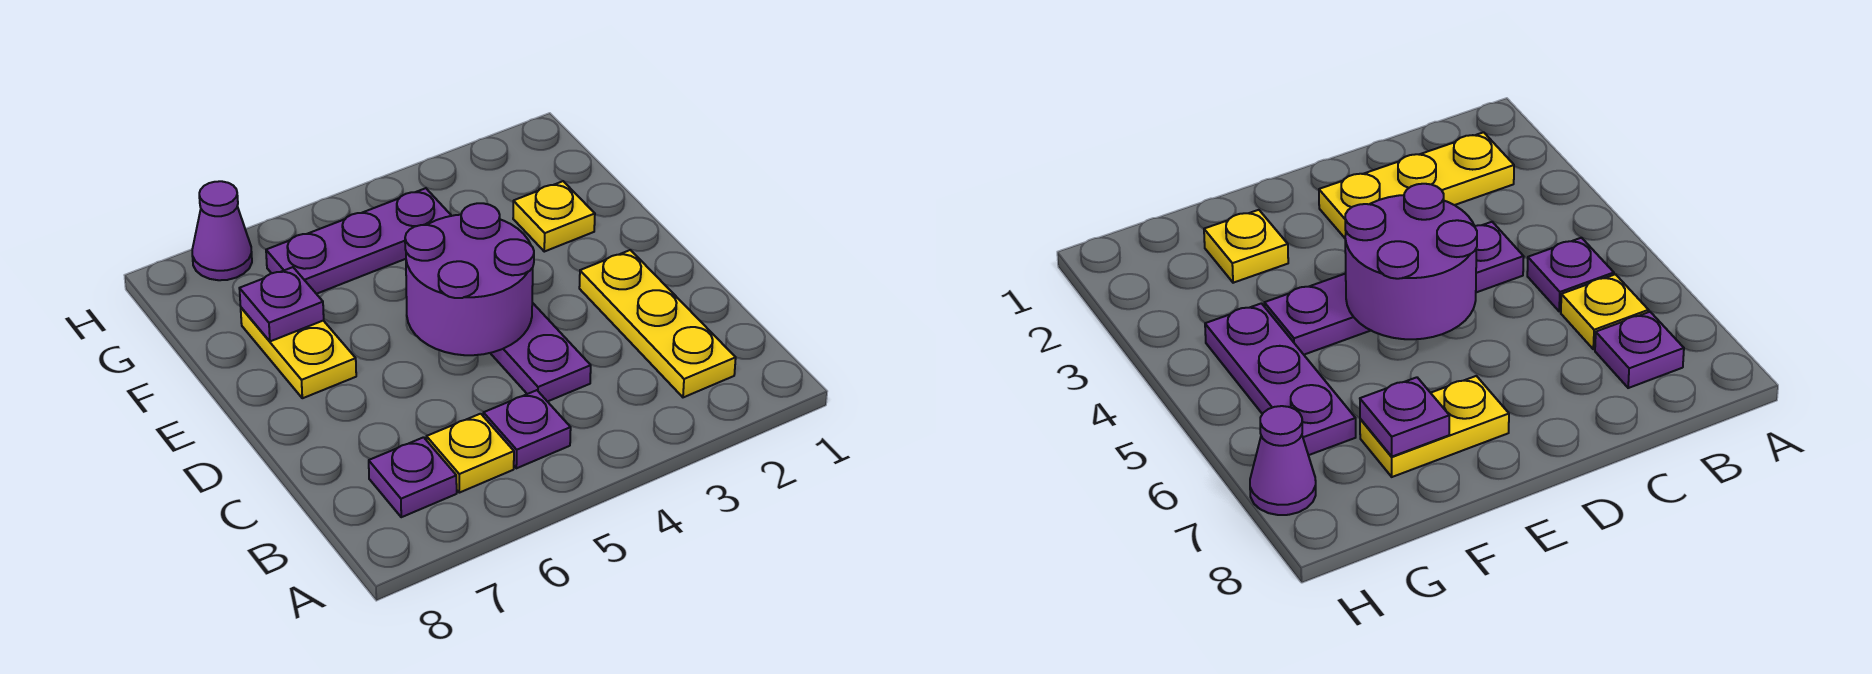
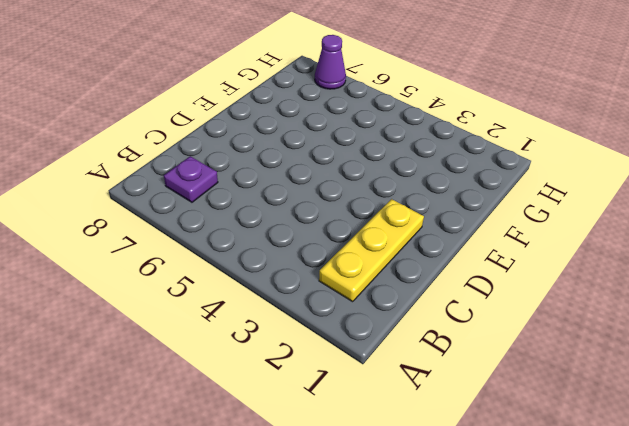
none -> purple plate B5 level 1
none -> yellow plate B6 level 1

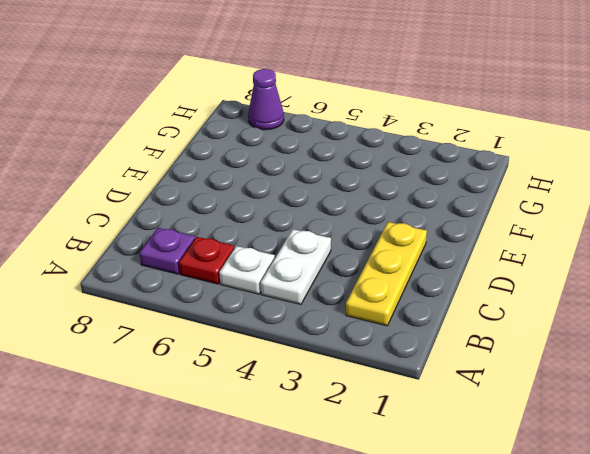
white plate B4:C4 level 1 -> purple plate C4:F4 level 1
white plate B5 level 1 -> purple plate B5 level 1
red plate B6 level 1 -> yellow plate B6 level 1
none -> yellow plate E7:F7 level 1
none -> yellow plate F2 level 1

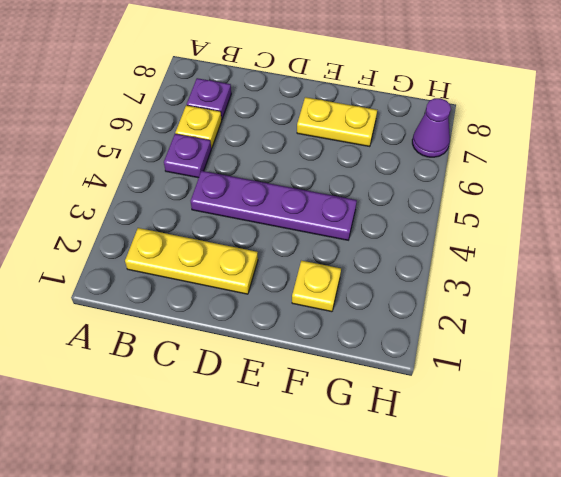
none -> purple plate G4:G6 level 1
none -> purple round brick D4:E5 level 2

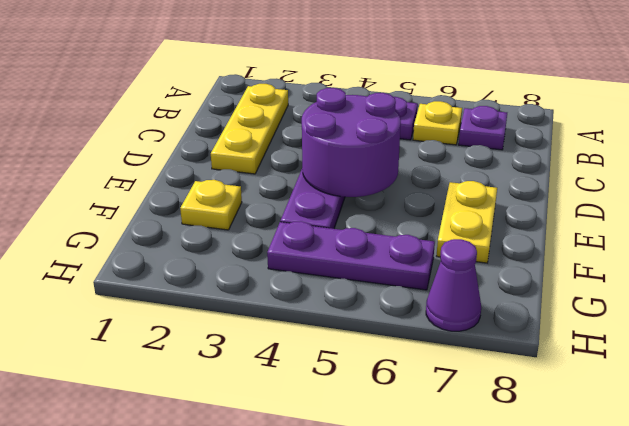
none -> purple plate F7 level 2

